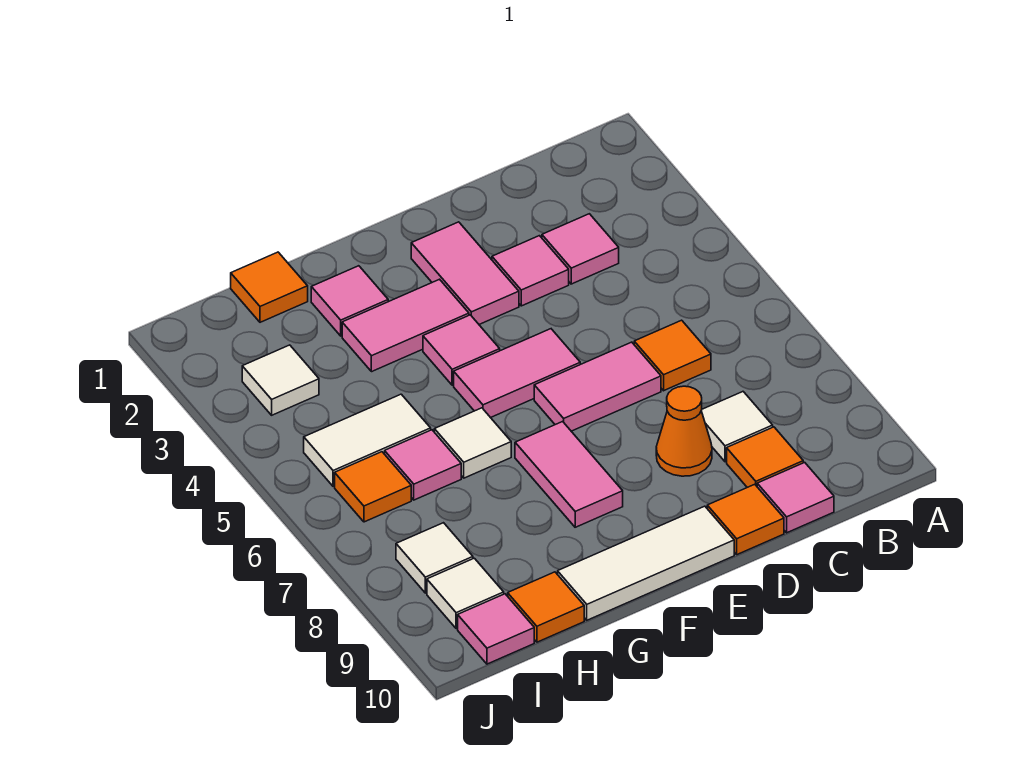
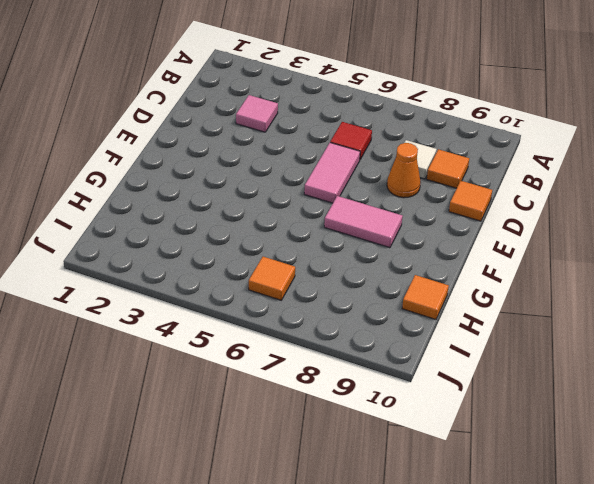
red tile C6 level 1 -> orange tile C6 level 1
none -> pink tile C10 level 1
none -> pink tile D3 level 1
none -> pink tile E2:E3 level 1

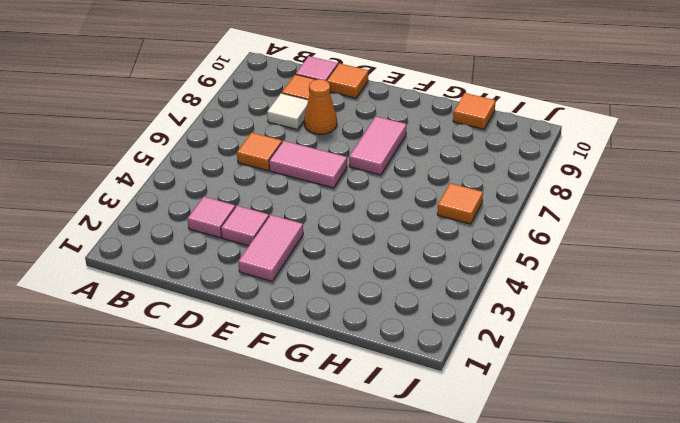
none -> pink tile E5:F5 level 1
none -> white tile E10:G10 level 1
none -> pink tile F3:G3 level 1

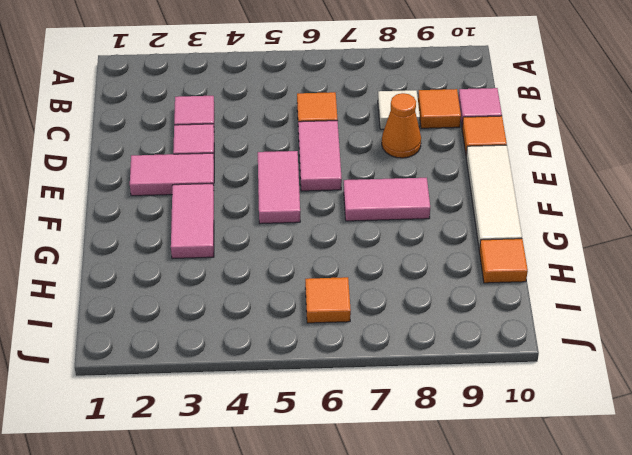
none -> pink tile F4 level 1
none -> pink tile G2 level 1
none -> white tile G6 level 1

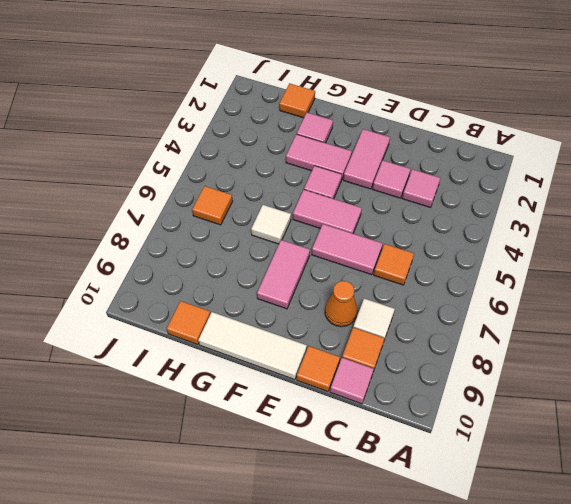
none -> white tile H5:I5 level 1
none -> pink tile H6 level 1
none -> white tile I3 level 1

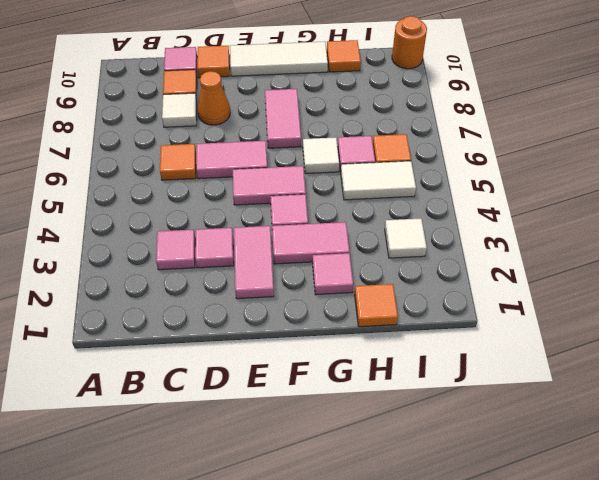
orange round brick J10 level 1 -> none
none -> white tile I8 level 1
none -> white tile I9 level 1
none -> pink tile I10 level 1

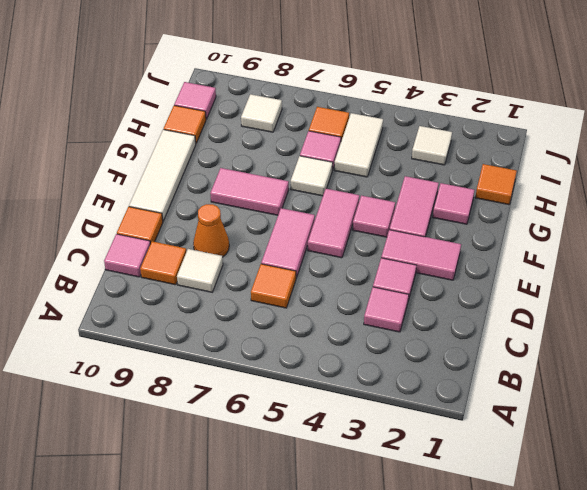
none -> white tile I9 level 1

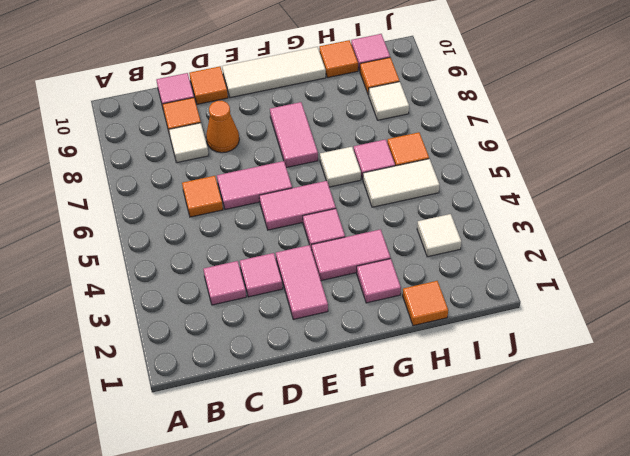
orange tile I9 level 1 -> white tile I9 level 1

